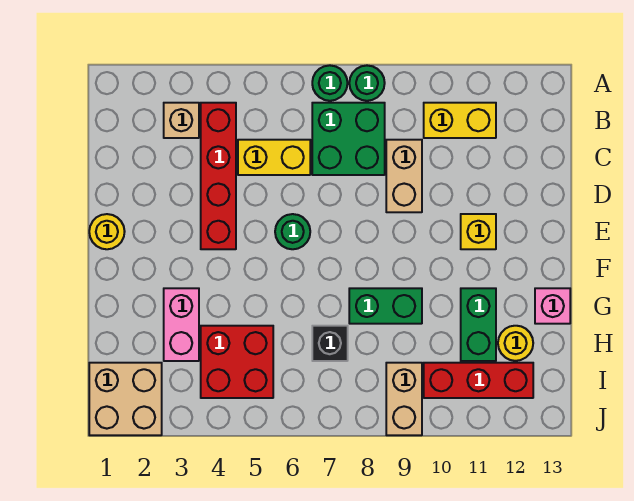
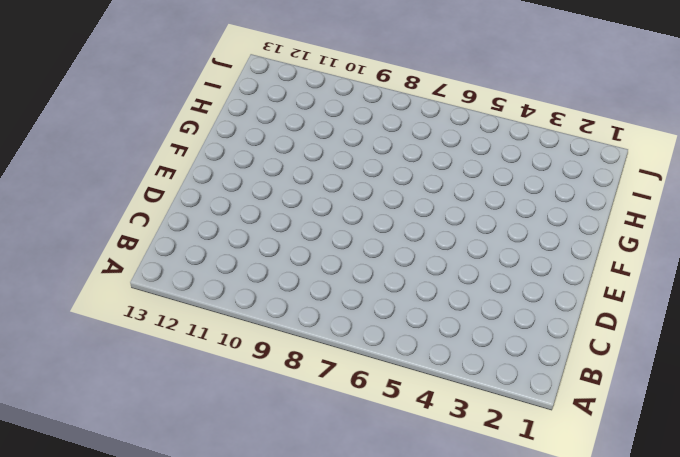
none -> green round brick A7 level 1
none -> green round brick A8 level 1
none -> tan brick B3 level 1

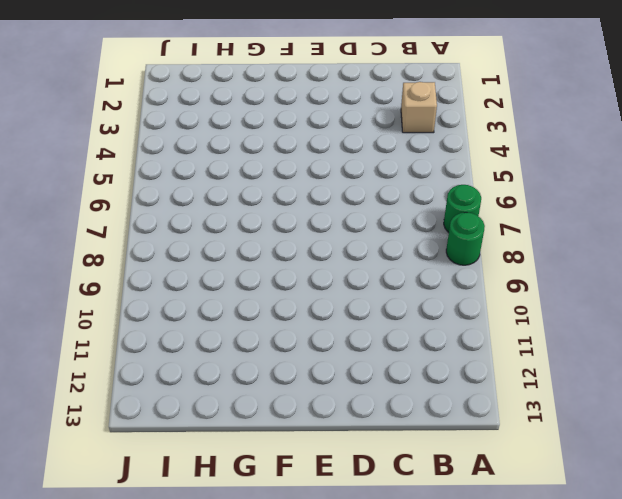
none -> red brick B4:E4 level 1
none -> green brick B7:C8 level 1
none -> yellow brick B10:B11 level 1

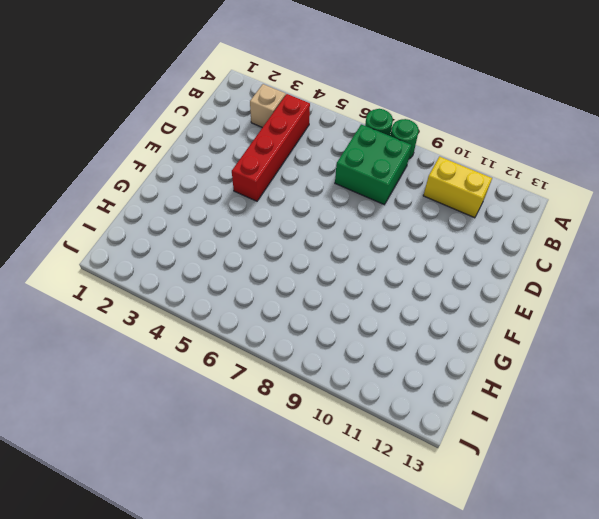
none -> yellow brick C5:C6 level 1
none -> tan brick C9:D9 level 1
none -> yellow round brick E1 level 1

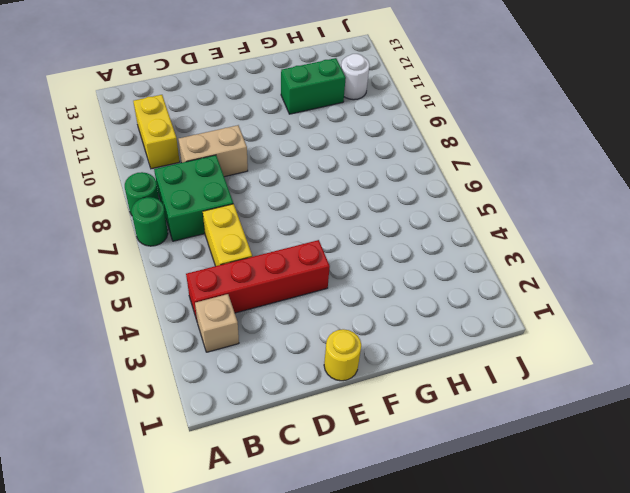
white round brick I11 level 1 -> red brick I10:I12 level 1
none -> green round brick E6 level 1
none -> yellow brick E11 level 1
none -> pink brick G3:H3 level 1

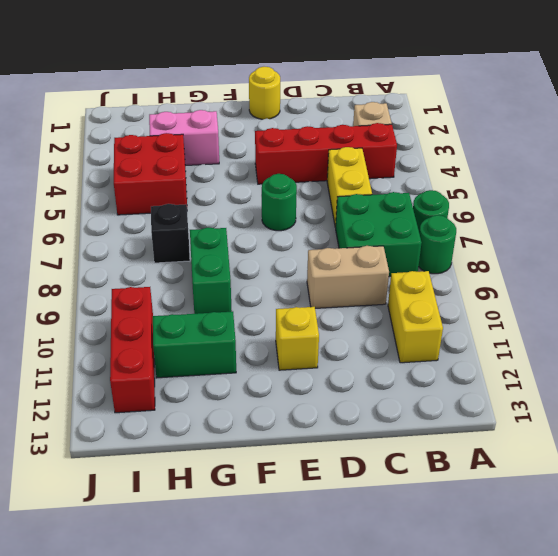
none -> pink brick G13 level 1
none -> yellow round brick H12 level 1
none -> tan brick I1:J2 level 1

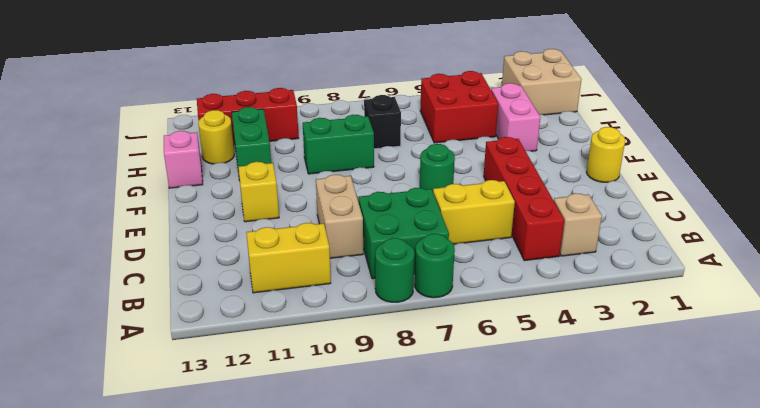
none -> tan brick I9:J9 level 1

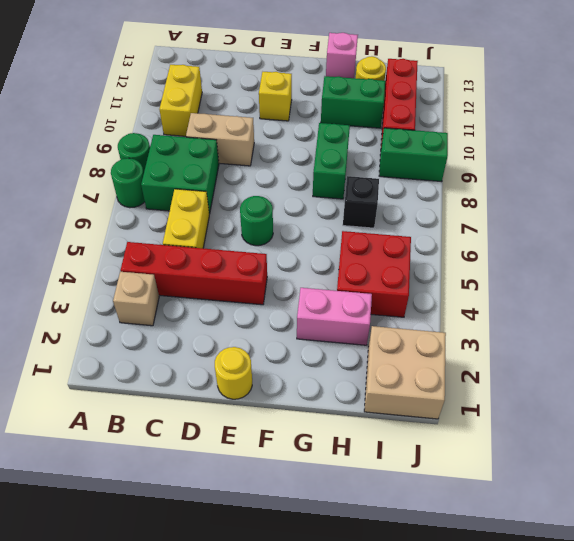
green brick I9:J9 level 1 -> tan brick I9:J9 level 1

